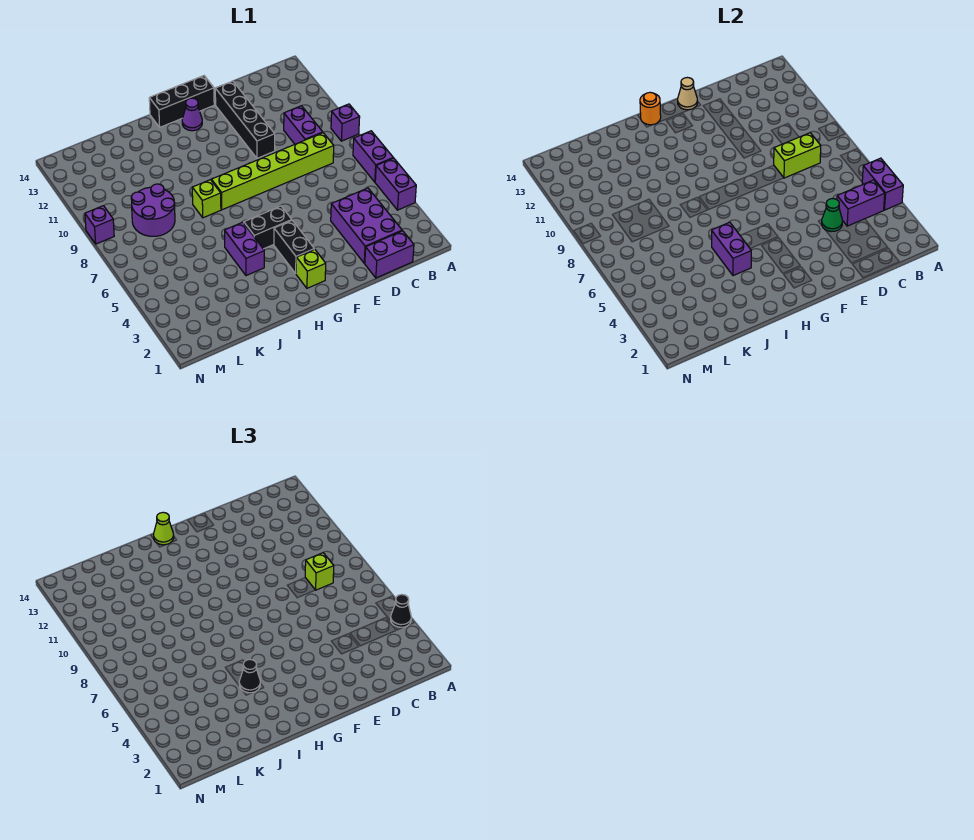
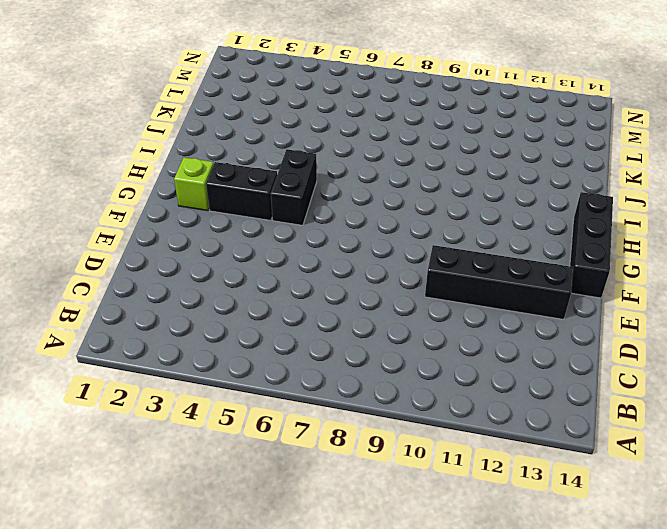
none -> purple brick A4:A5 level 1
none -> purple brick A6:A7 level 1
none -> purple brick A9 level 1

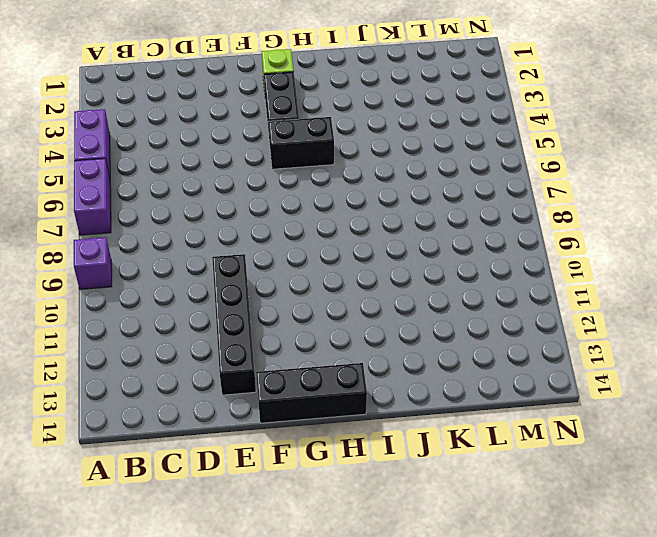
none -> purple brick C1:D1 level 1
none -> purple brick C2:D4 level 1
none -> lime brick C8:H8 level 1

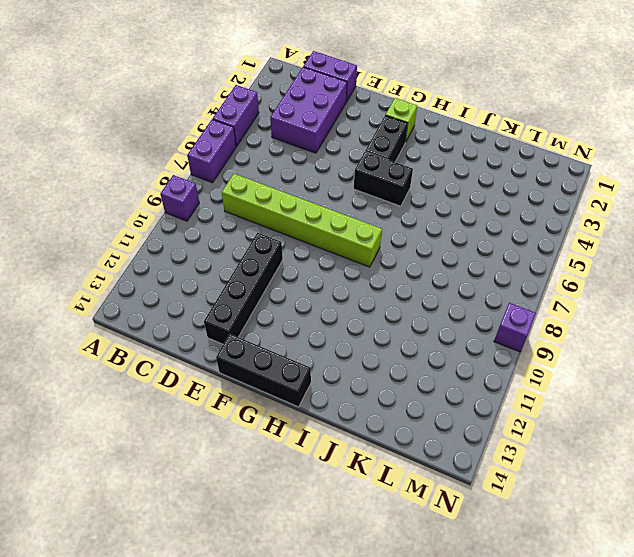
none -> purple brick C9:C10 level 1
none -> purple cone G13 level 1
none -> purple brick I4:I5 level 1

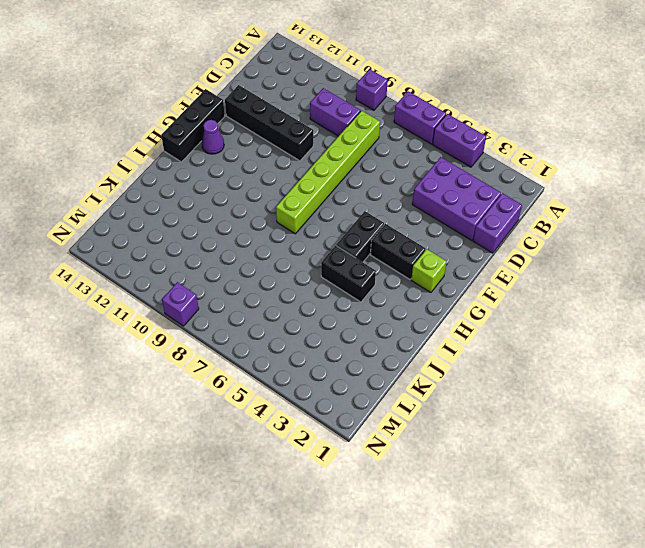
black brick I4:I5 level 1 -> purple brick I4:I5 level 1
none -> lime brick I8 level 1
none -> purple round brick K8:L9 level 1
none -> purple brick A4:A5 level 2

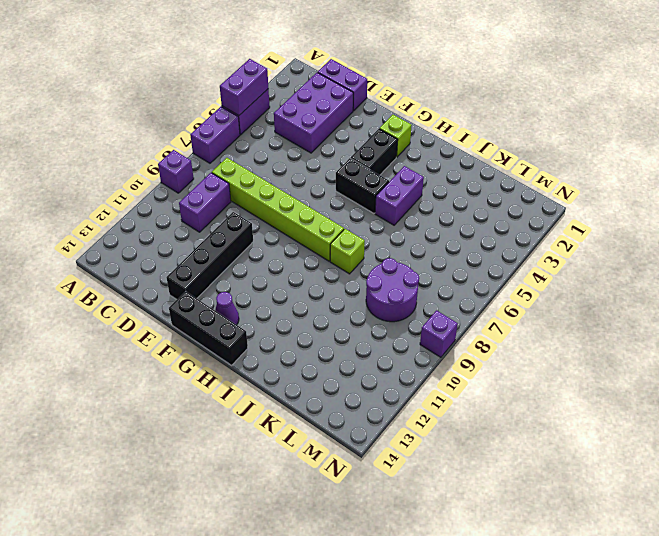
none -> purple brick B4:C4 level 2
none -> lime brick C8:D8 level 2
none -> green cone D4 level 2

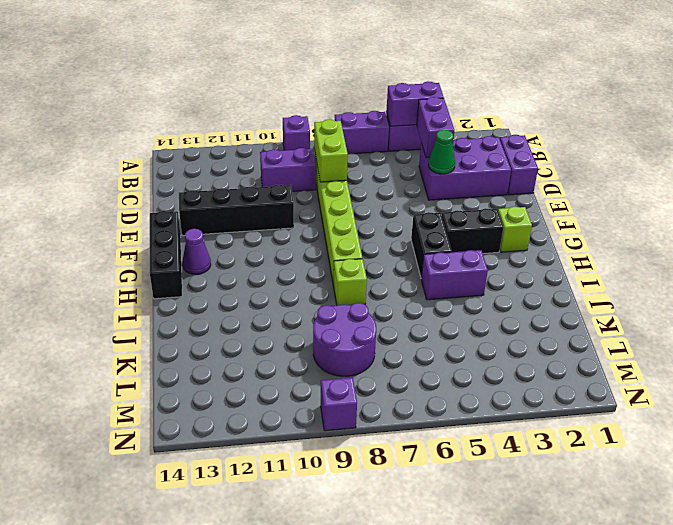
none -> tan cone F14 level 2
none -> orange round brick H14 level 2
none -> purple brick I4:I5 level 2

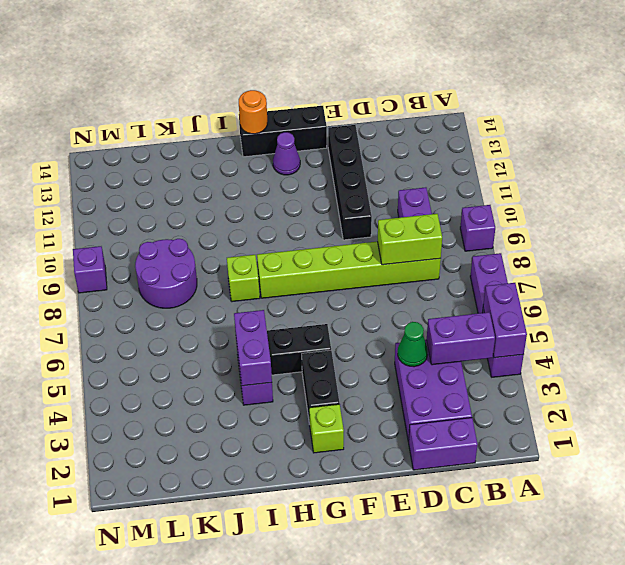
none -> tan cone F14 level 2
none -> black cone A4 level 3
none -> lime brick C8 level 3

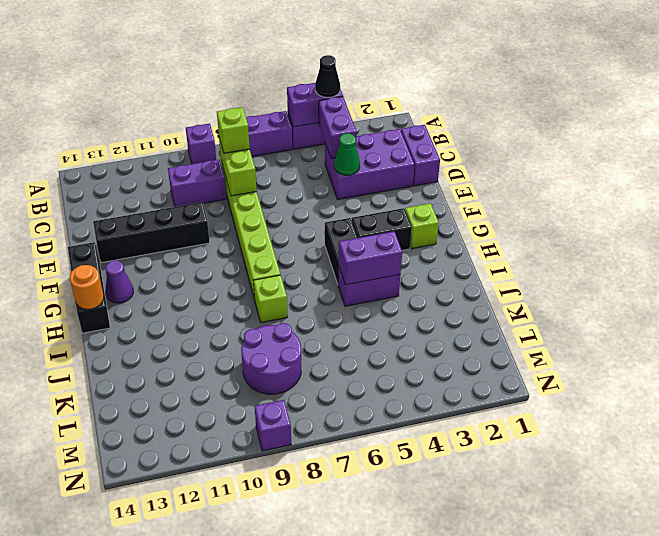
none -> tan cone F14 level 2
none -> lime cone H14 level 3
none -> black cone I4 level 3

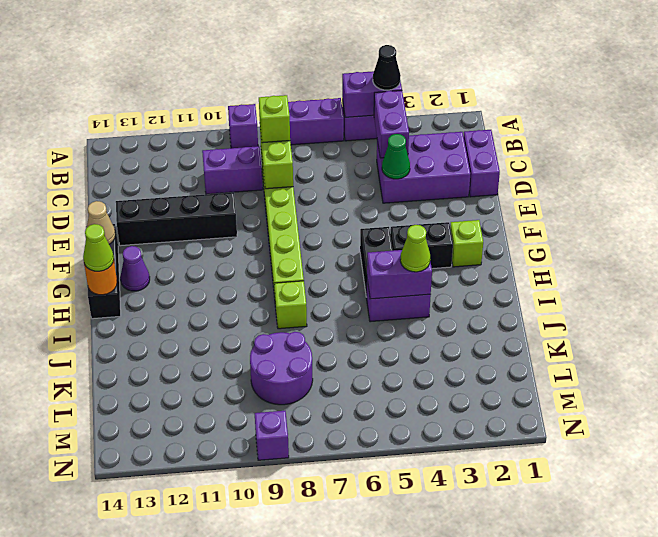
lime cone I4 level 3 -> black cone I4 level 3

